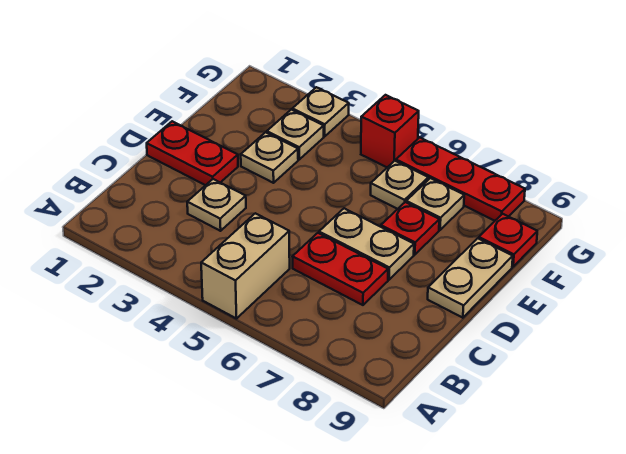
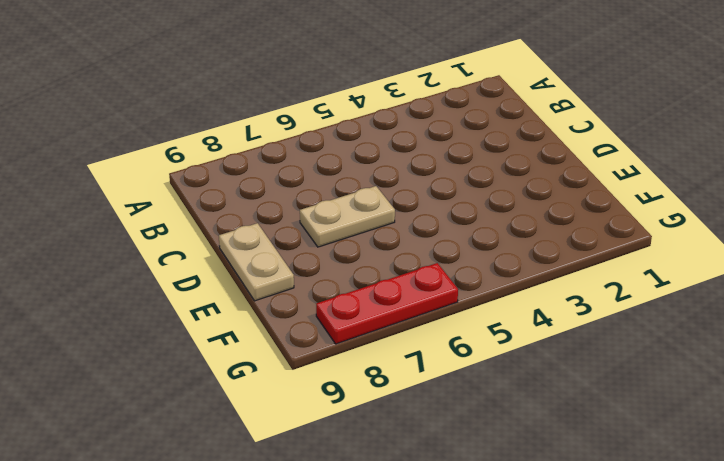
none -> tan brick A5:B5 level 1
none -> tan plate C3 level 1
none -> red plate C6:C7 level 1

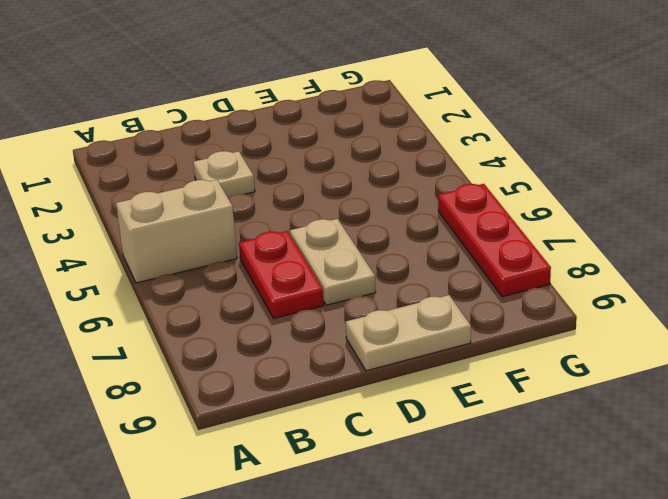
none -> red plate D1:D2 level 1
none -> tan plate E3 level 1
none -> red plate E7 level 1

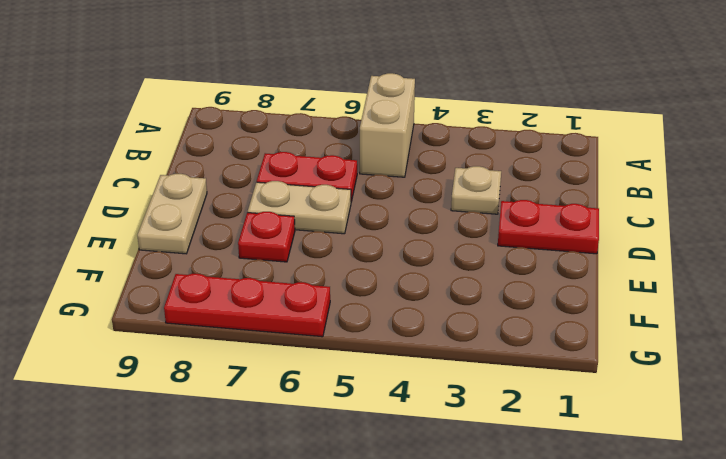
none -> tan plate E3 level 1
none -> tan plate F3 level 1
none -> tan plate F6 level 1

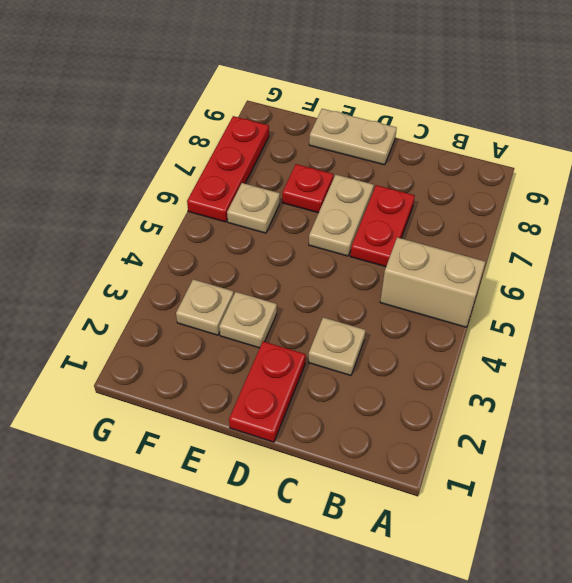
none -> tan plate F7 level 1
none -> red plate F9 level 1
none -> tan plate G3 level 1

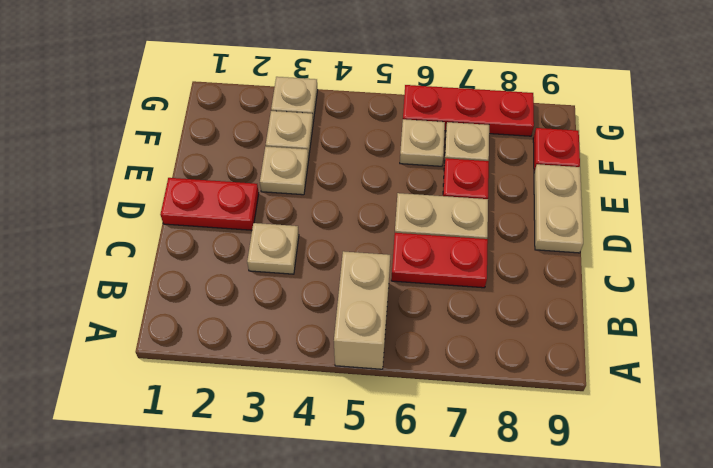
none -> red brick G5 level 1

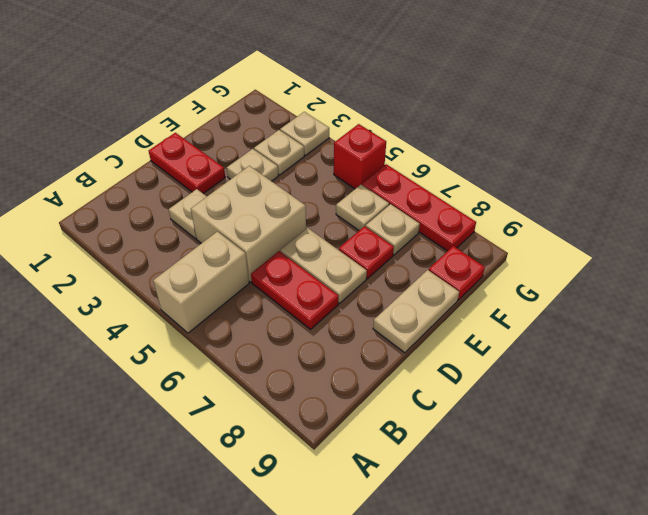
tan brick C4:D5 level 1 -> none

